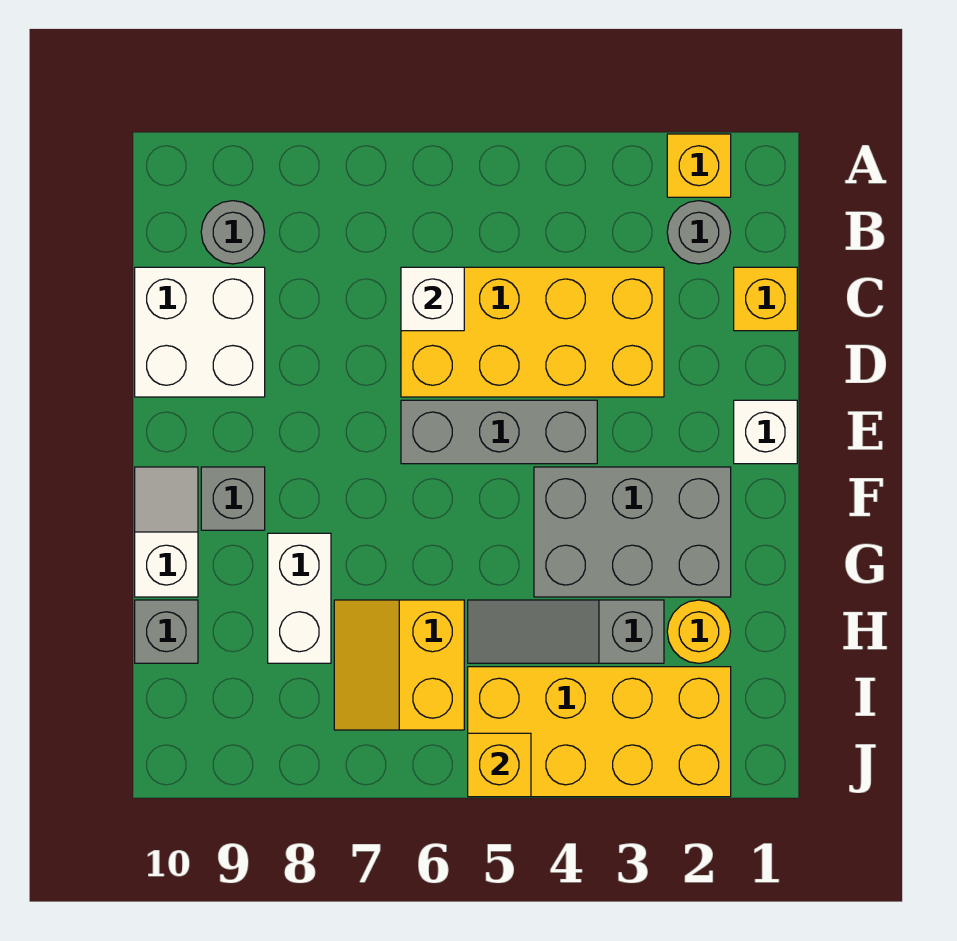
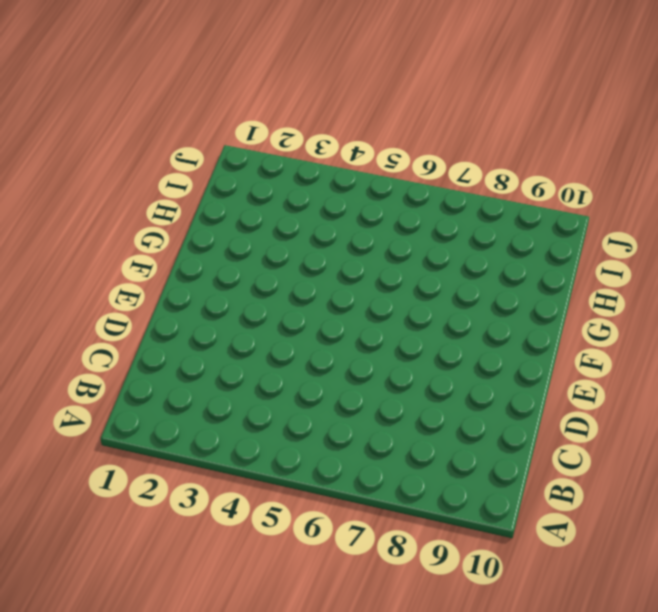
none -> yellow brick A2 level 1
none -> grey round brick B2 level 1
none -> grey round brick B9 level 1

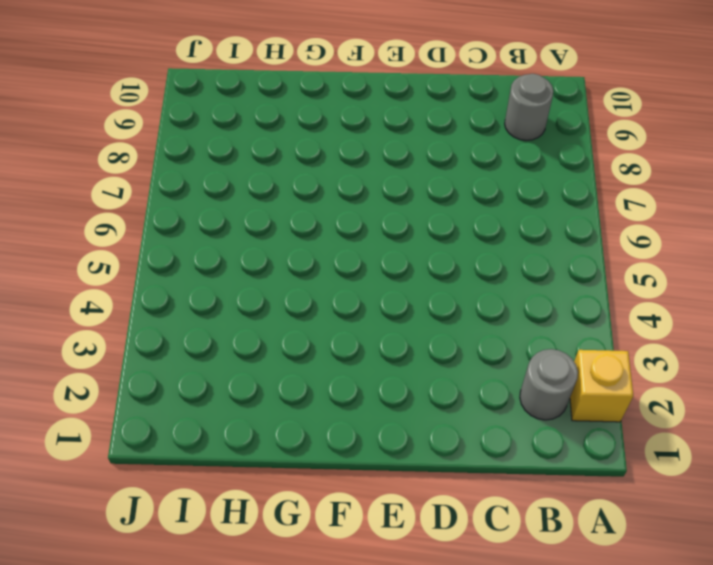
none -> yellow brick C1 level 1
none -> yellow brick C3:D6 level 1
none -> white brick C9:D10 level 1

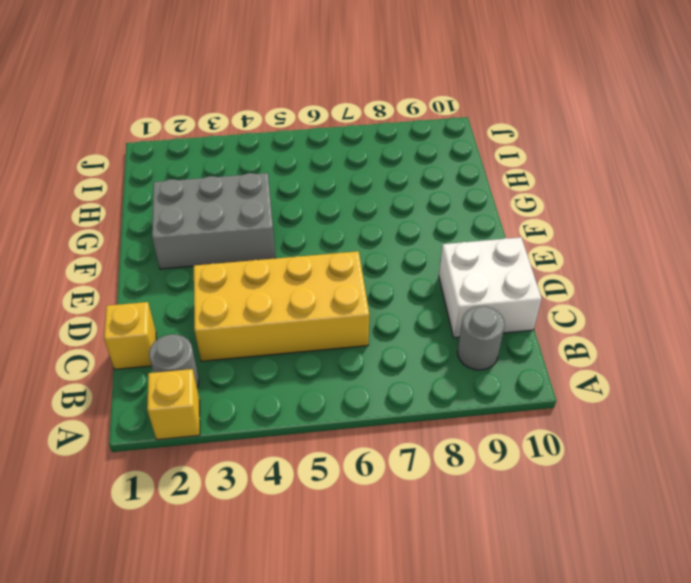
none -> white brick E1 level 1
none -> grey brick E4:E6 level 1
none -> grey brick F9 level 1

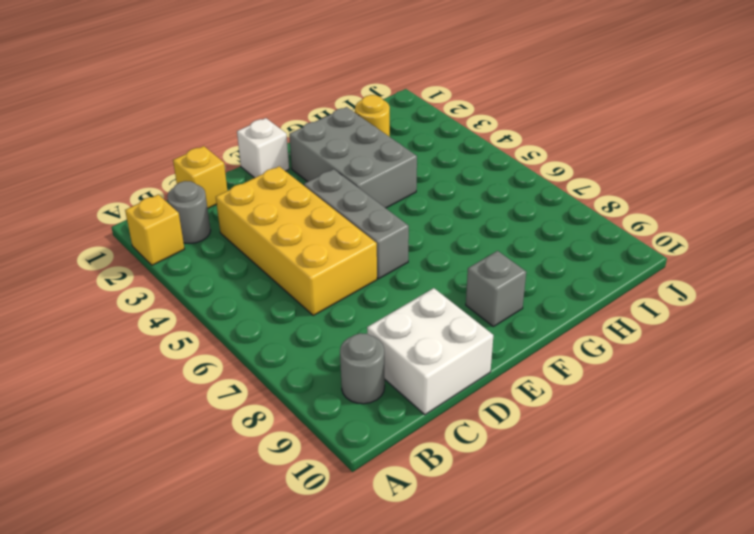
none -> white slope F10:G10 level 1 top G
none -> white brick G8:H8 level 1
none -> grey slope H3:H5 level 1 top 3

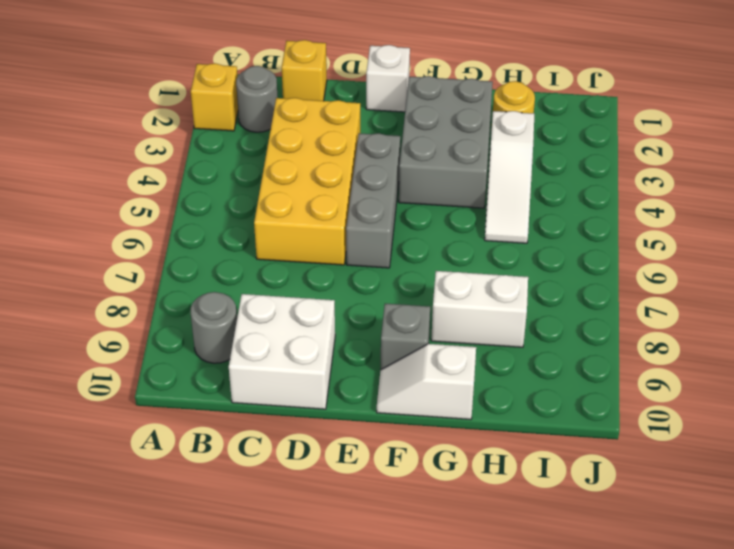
white slope H3:H5 level 1 top 3 -> grey slope H3:H5 level 1 top 3
none -> yellow slope H6:I7 level 1 top 6
none -> grey brick H10 level 1
none -> yellow brick I2:J5 level 1

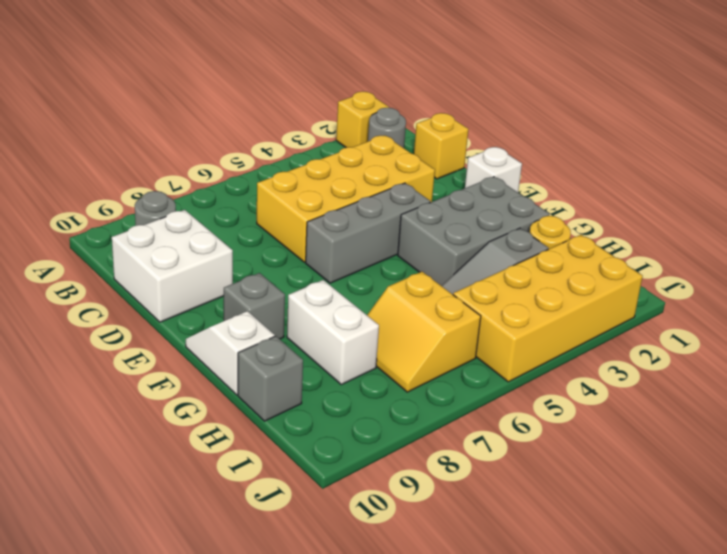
none -> white brick C6 level 2
none -> yellow brick J5 level 2

